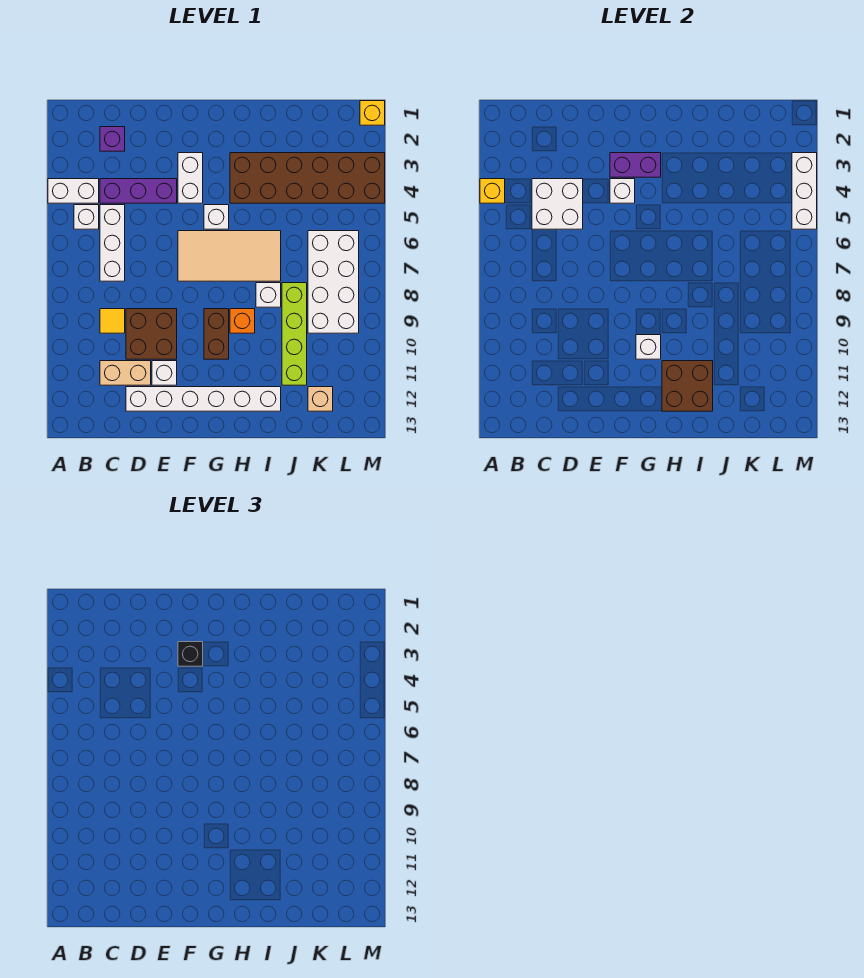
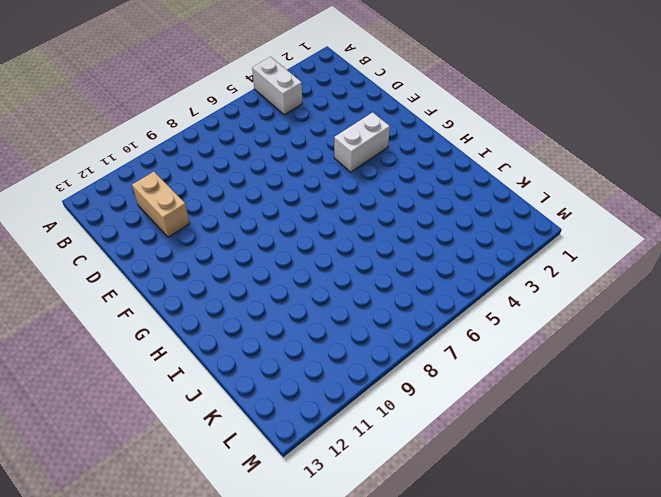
none -> white brick B5 level 1
none -> purple brick C2 level 1
none -> purple brick C4:E4 level 1

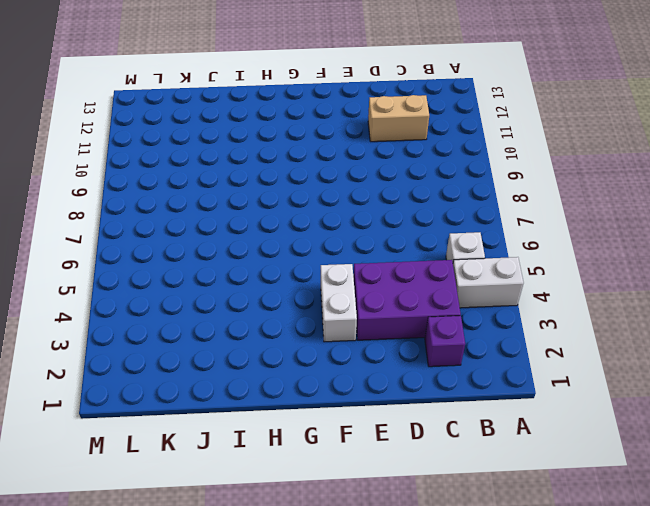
purple brick C3:E4 level 1 -> purple brick C4:E4 level 1
none -> white brick C5:C7 level 1
none -> yellow tile C9 level 1
none -> brown brick D9:E10 level 1

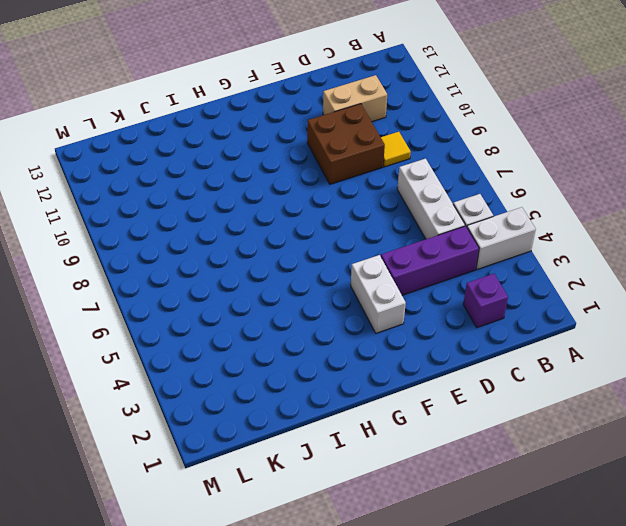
none -> white brick D12:I12 level 1
none -> white brick E11 level 1
none -> tan tile F6:I7 level 1

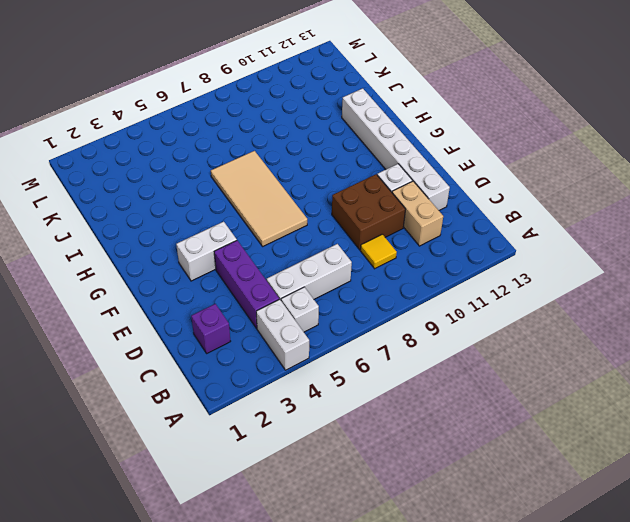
none -> white brick G5 level 1
none -> brown brick G9:G10 level 1
none -> brown brick H3:M4 level 1

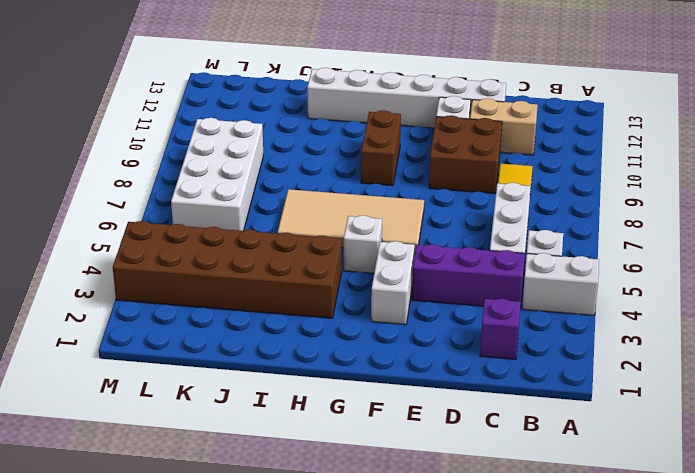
none -> orange brick H9 level 1
none -> white brick I8 level 1
none -> lime brick J8:J11 level 1

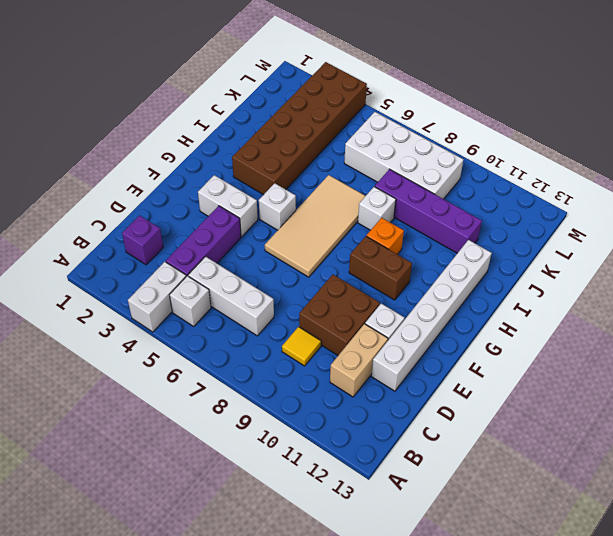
purple brick J8:J11 level 1 -> lime brick J8:J11 level 1
none -> tan brick K12 level 1
none -> yellow brick M1 level 1
none -> yellow brick A4 level 2

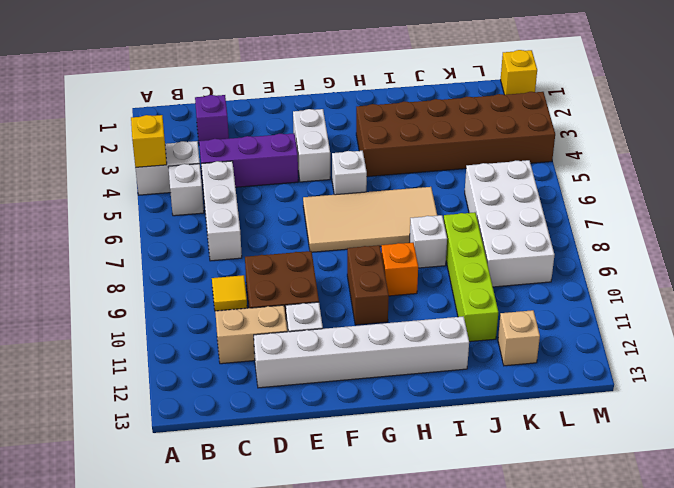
none -> white brick C4:D5 level 2
none -> purple brick F3:G3 level 2
none -> white brick F4 level 2

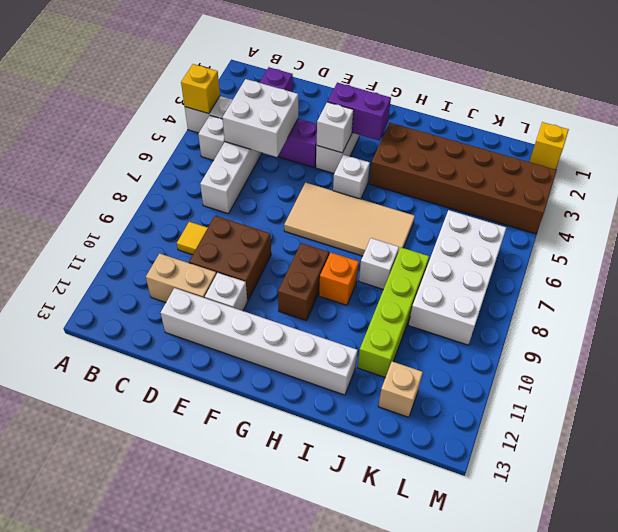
none -> white brick G10 level 2
none -> brown brick H11:I12 level 2
none -> white brick M3:M5 level 2

